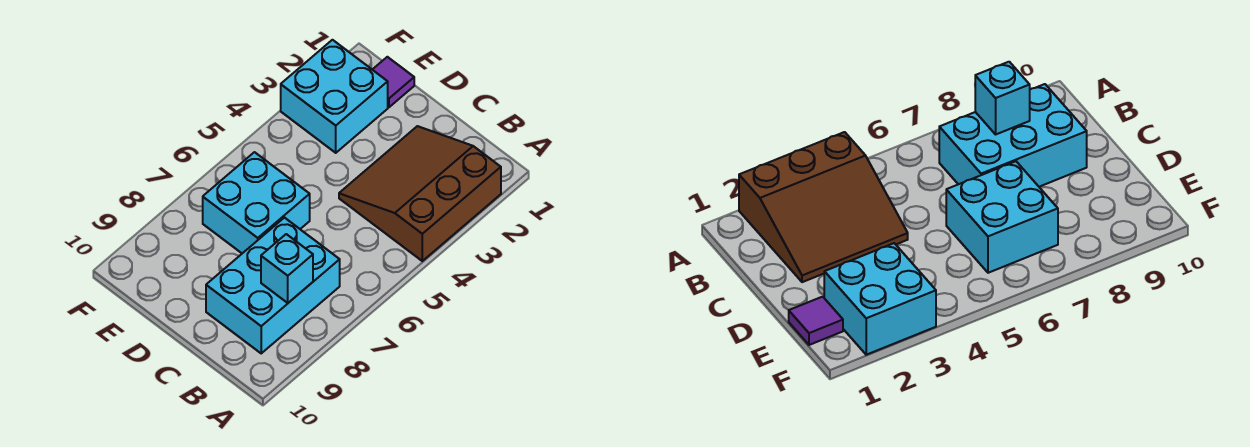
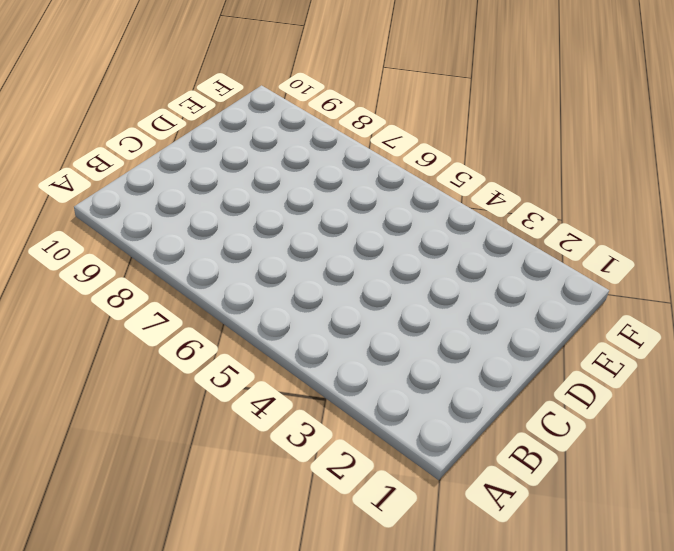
none -> brown slope A2:C4 level 1 top A
none -> cyan brick B7:C9 level 1

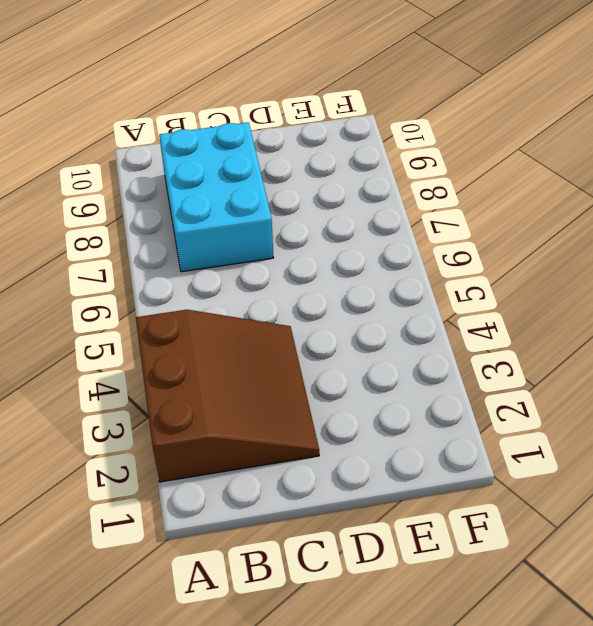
none -> cyan brick D6:E7 level 1
none -> purple tile E1 level 1

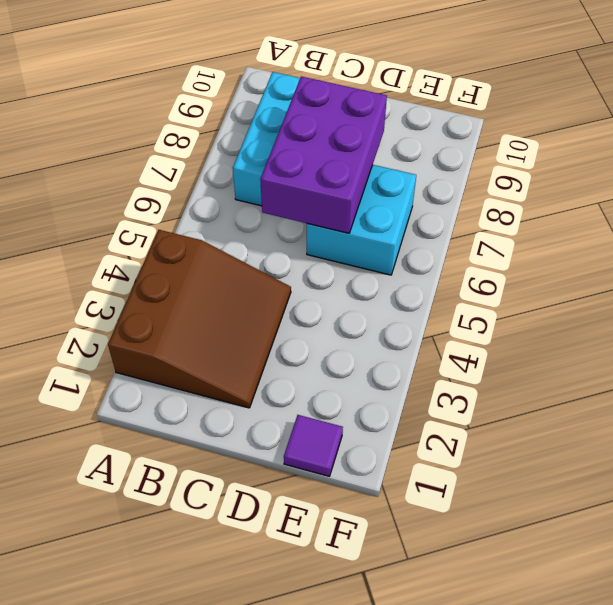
purple brick C6:D8 level 2 -> none
none -> cyan brick E2:F3 level 1
none -> cyan brick B8 level 2

